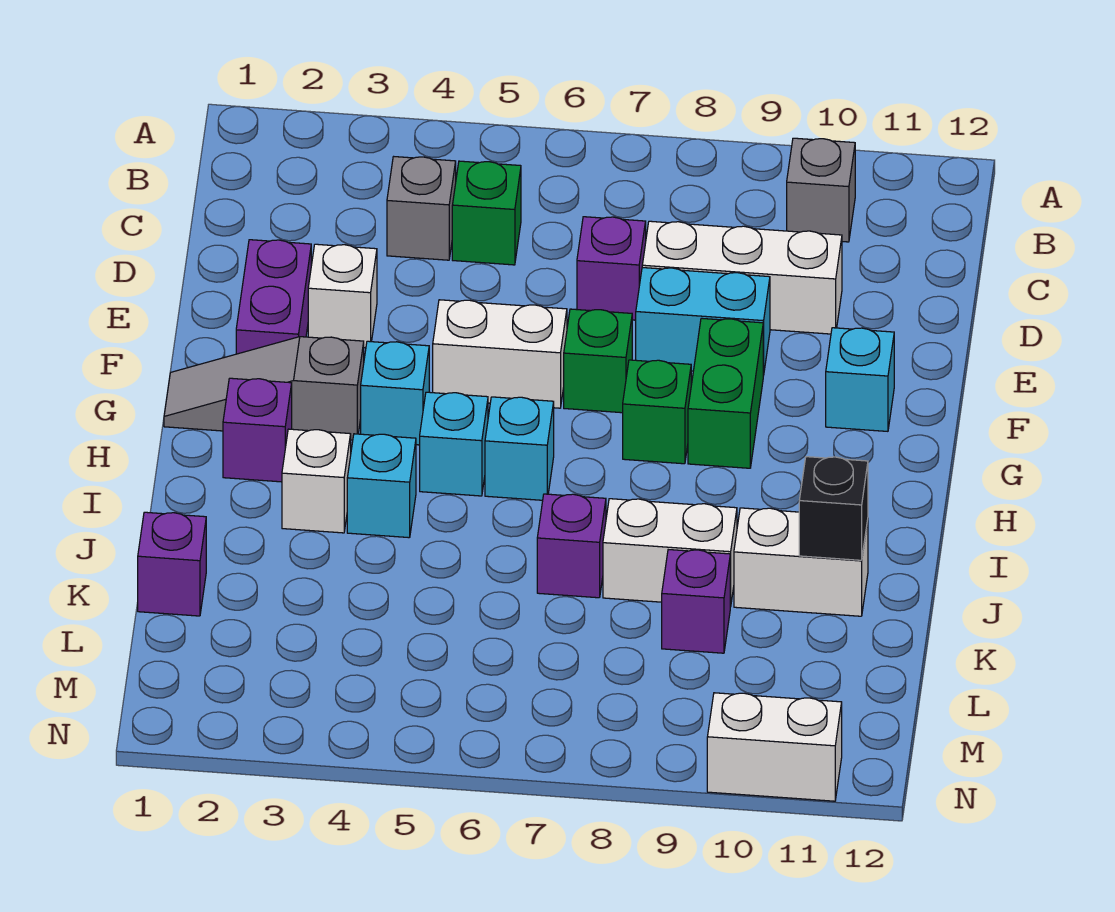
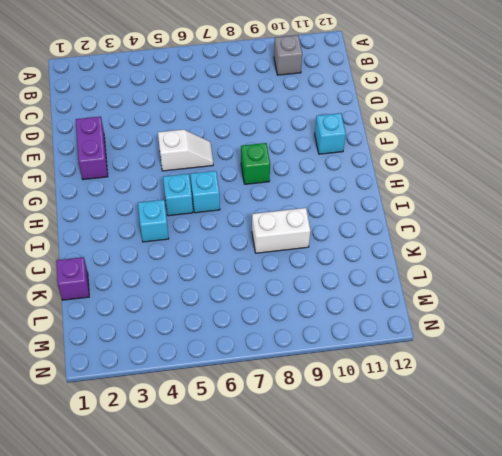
white slope F5:F6 level 1 top 5 -> white brick F5:F6 level 1
none -> grey brick C4 level 1
none -> green brick C5 level 1
none -> purple brick D7 level 1

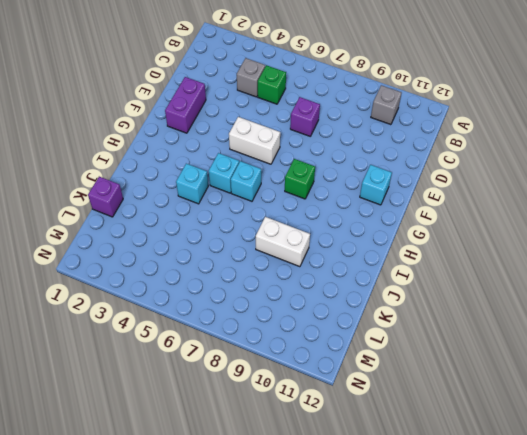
none -> white brick D8:D10 level 1
none -> white brick E3 level 1
none -> cyan brick E8:E9 level 1

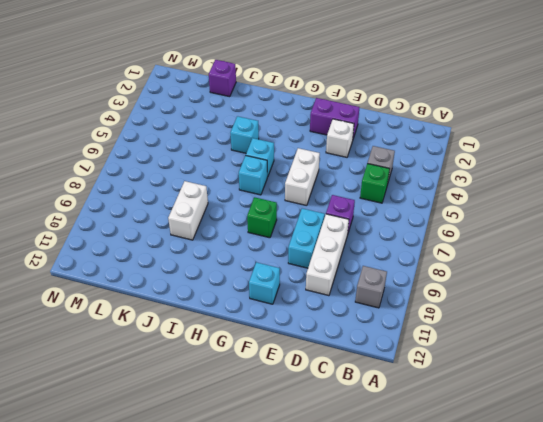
none -> green brick F7 level 1
none -> green brick F9:G9 level 1
none -> grey slope G1:G3 level 1 top 3

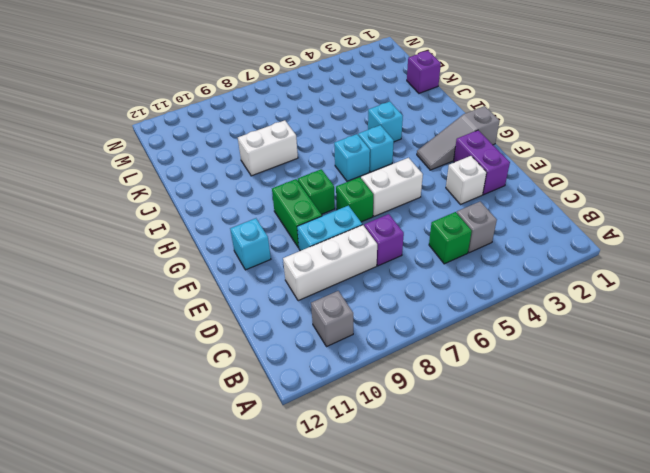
grey slope G1:G3 level 1 top 1 -> grey slope G1:G3 level 1 top 3
none -> cyan brick G4 level 1
none -> purple brick H2 level 1
none -> white brick I3 level 1

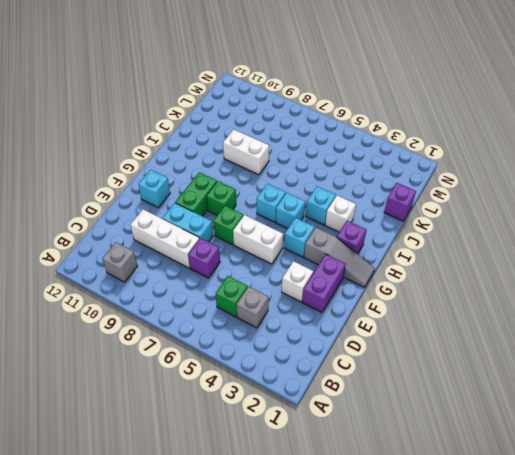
none -> purple brick J7 level 1
none -> white brick J10:J11 level 1
none -> purple brick K9 level 1

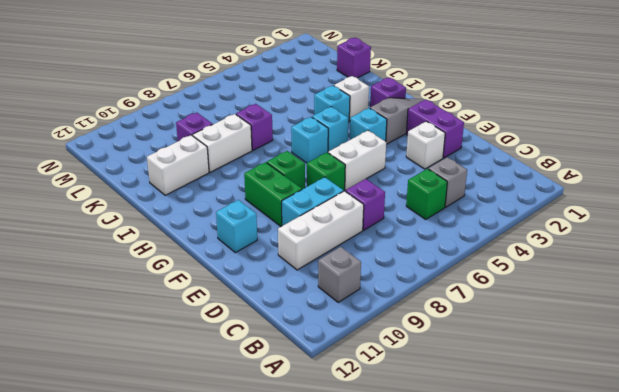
none -> white brick N10:N11 level 1
none -> black brick J11 level 2

